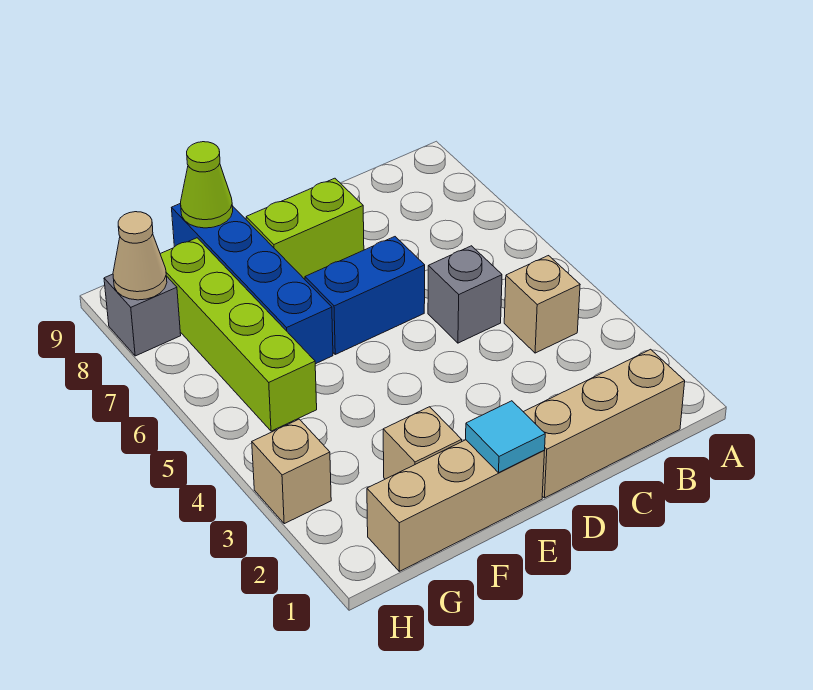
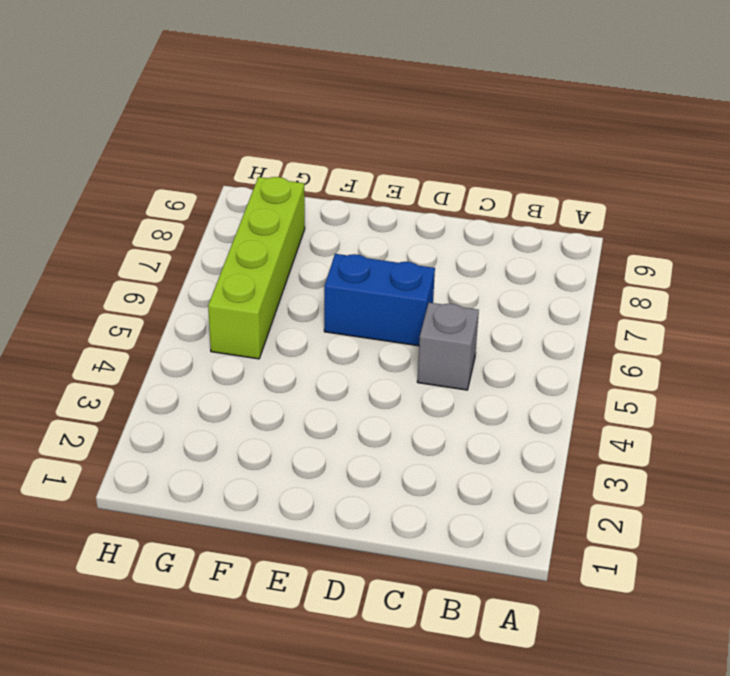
none -> tan brick B1:D1 level 1
none -> tan brick B4 level 1
none -> lime brick D8:E8 level 1

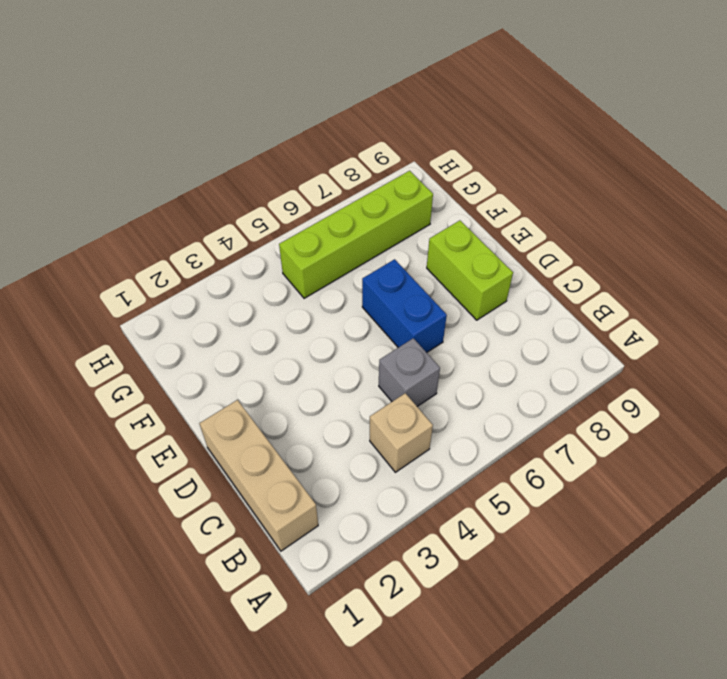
none -> tan brick E1:G1 level 1
none -> tan brick F2 level 1
none -> blue brick F6:F9 level 1

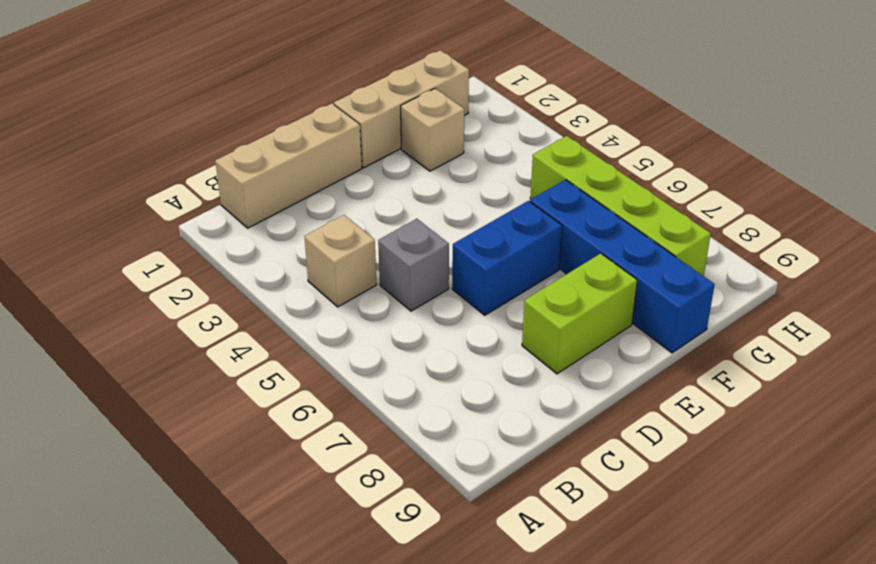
none -> tan brick H3 level 1
none -> grey brick H8 level 1
none -> cyan tile E1 level 2

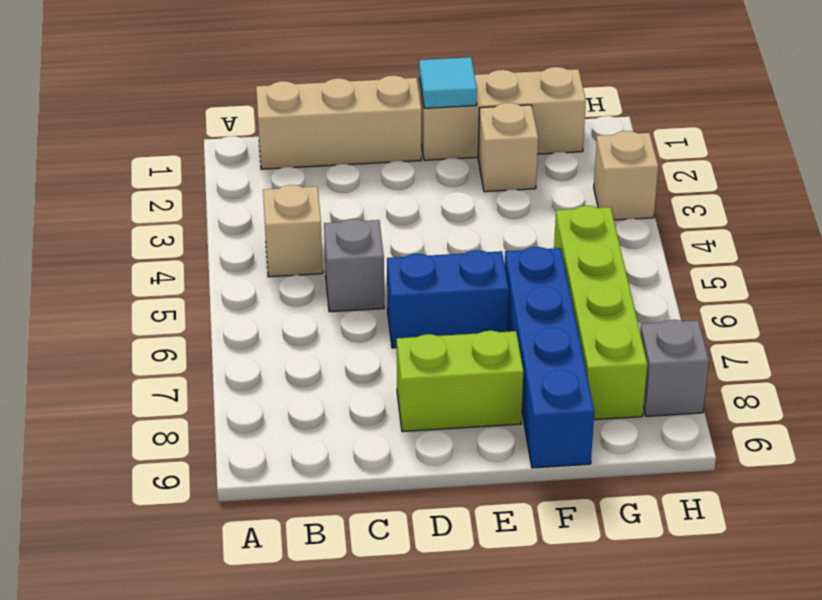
none -> lime cone F9 level 2
none -> tan cone H8 level 2

